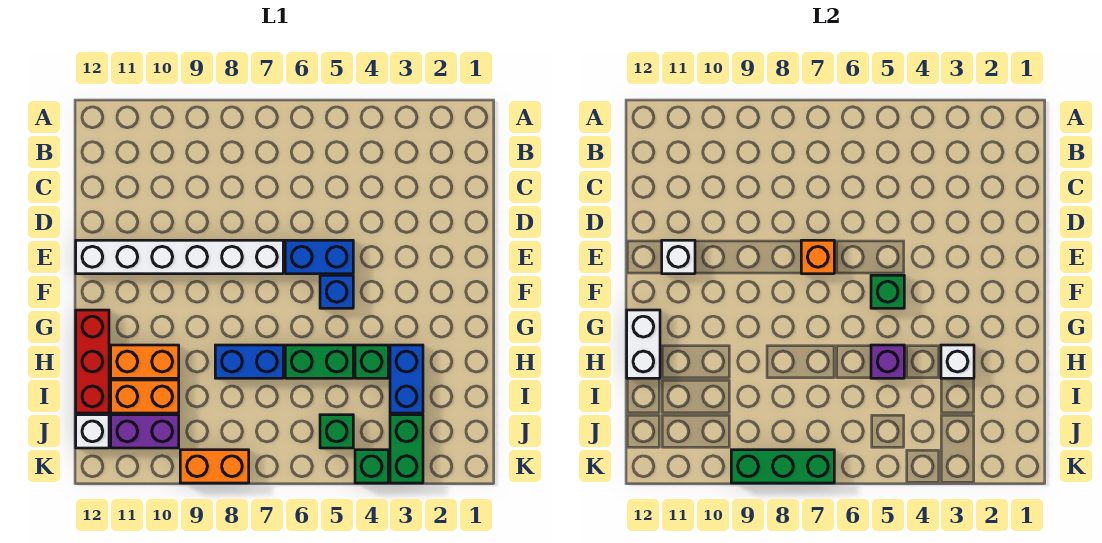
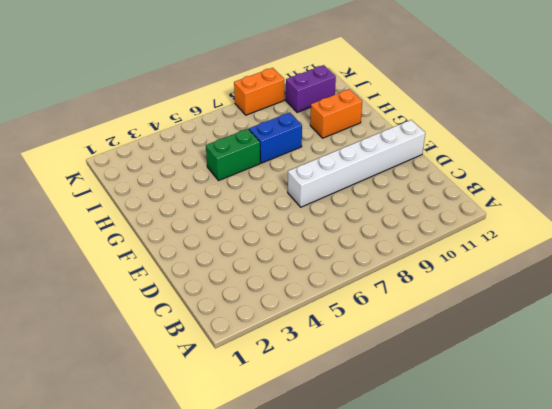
none -> blue brick E5:E6 level 1
none -> blue brick F5 level 1
none -> red brick G12:I12 level 1

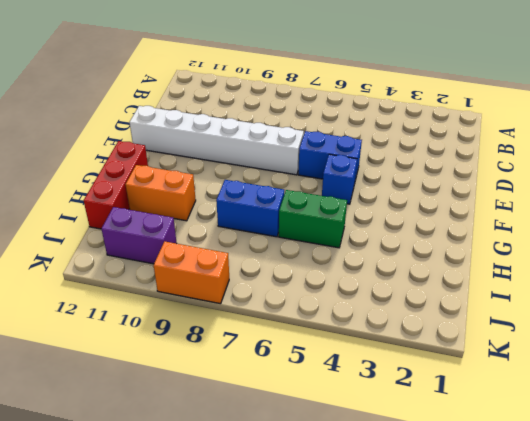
none -> blue brick H3:I3 level 1
none -> green brick H4 level 1
none -> orange brick I10:I11 level 1

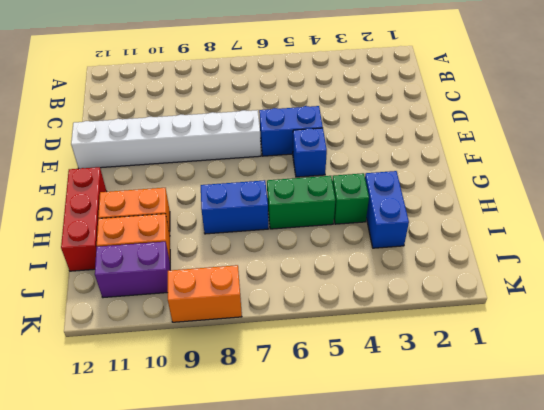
none -> green brick J3:K3 level 1
none -> green brick J5 level 1
none -> white brick J12 level 1

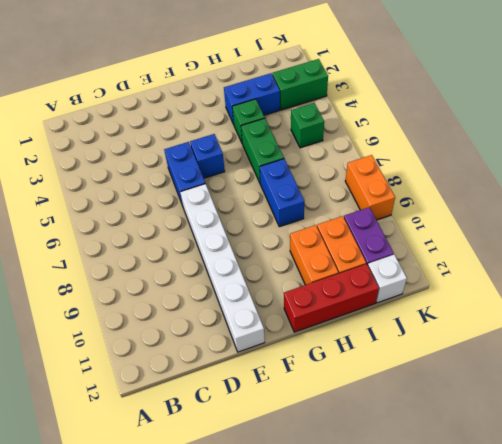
none -> green brick K4 level 1
none -> orange brick E7 level 2
none -> white brick E11 level 2

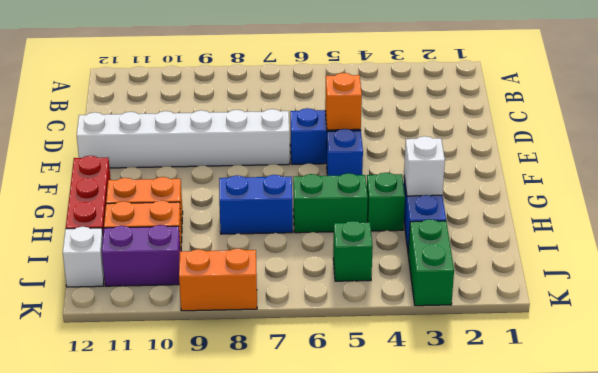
orange brick E5 level 2 -> orange brick E7 level 2
none -> green brick K4 level 1
none -> white brick E11 level 2
none -> green brick F5 level 2

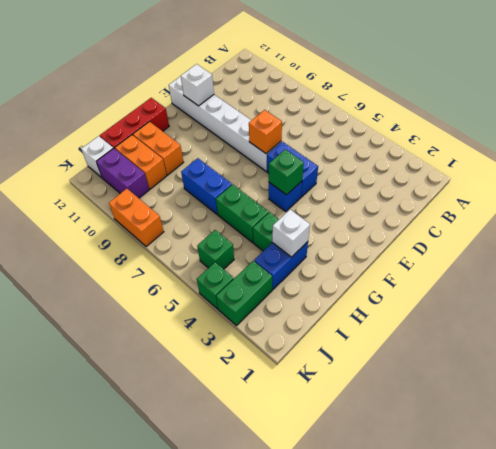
none -> white brick G12:H12 level 2
none -> purple brick H5 level 2
none -> green brick K7:K9 level 2

